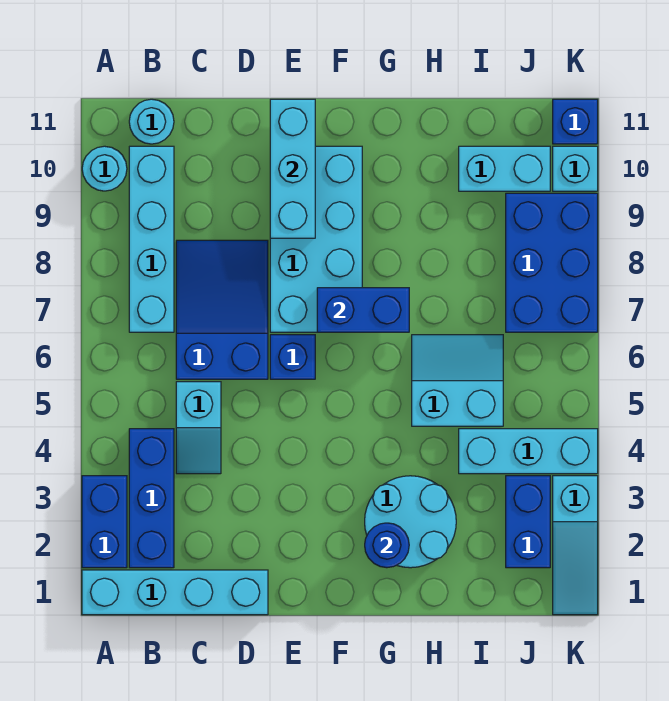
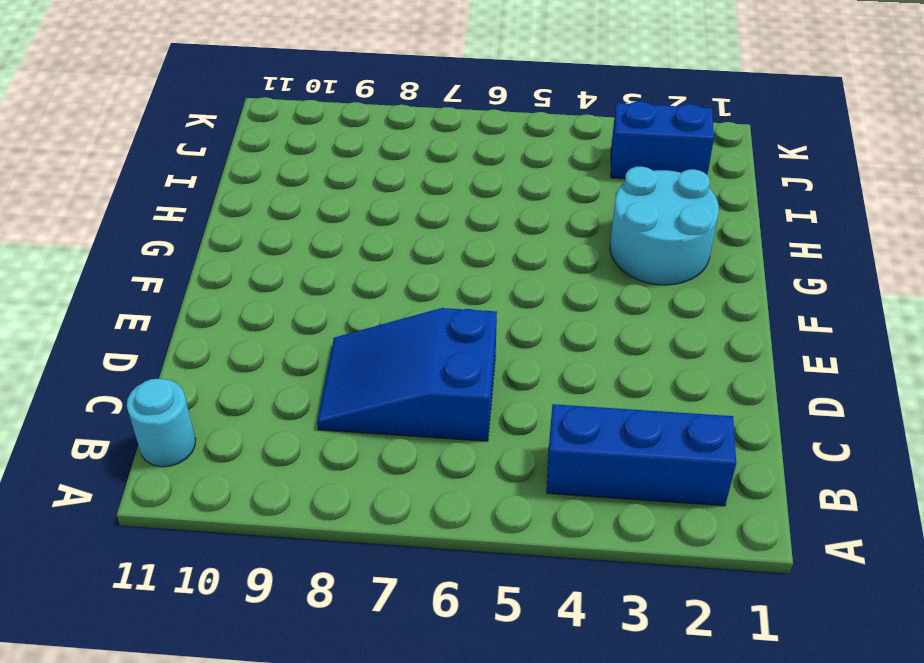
none -> cyan brick A1:D1 level 1
none -> blue brick A2:A3 level 1
none -> cyan round brick A10 level 1

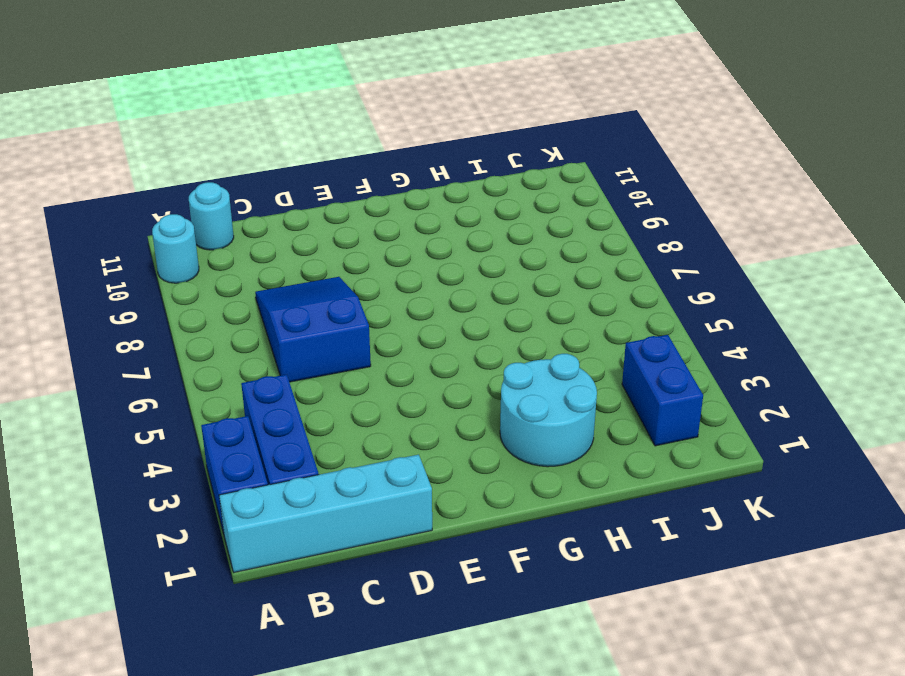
none -> cyan brick B7:B10 level 1
none -> cyan slope C4:C5 level 1 top 5
none -> blue brick E6 level 1

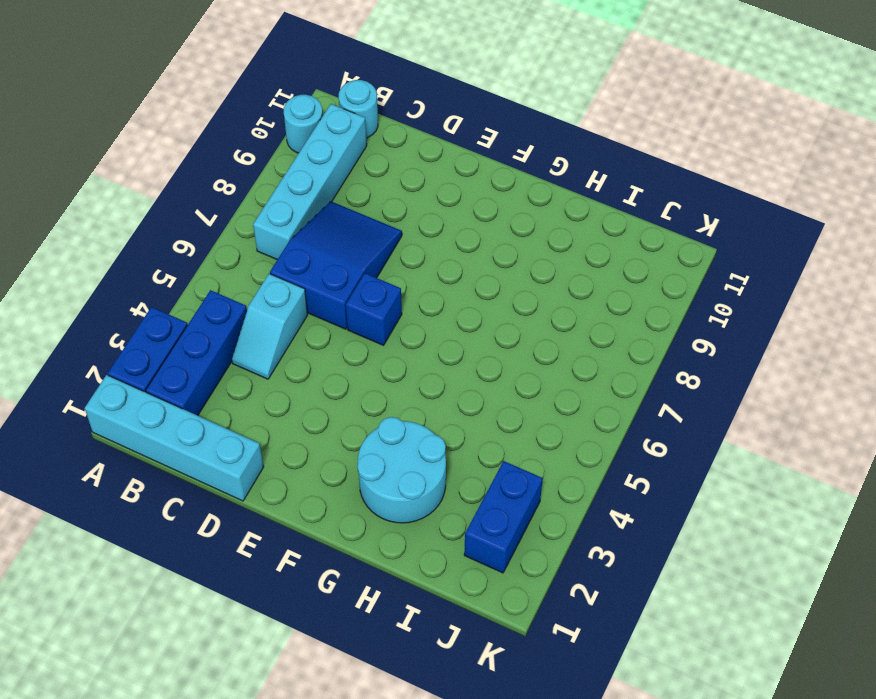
none -> cyan brick E7:F10 level 1
none -> cyan slope H5:I6 level 1 top 5
none -> cyan brick I4:K4 level 1

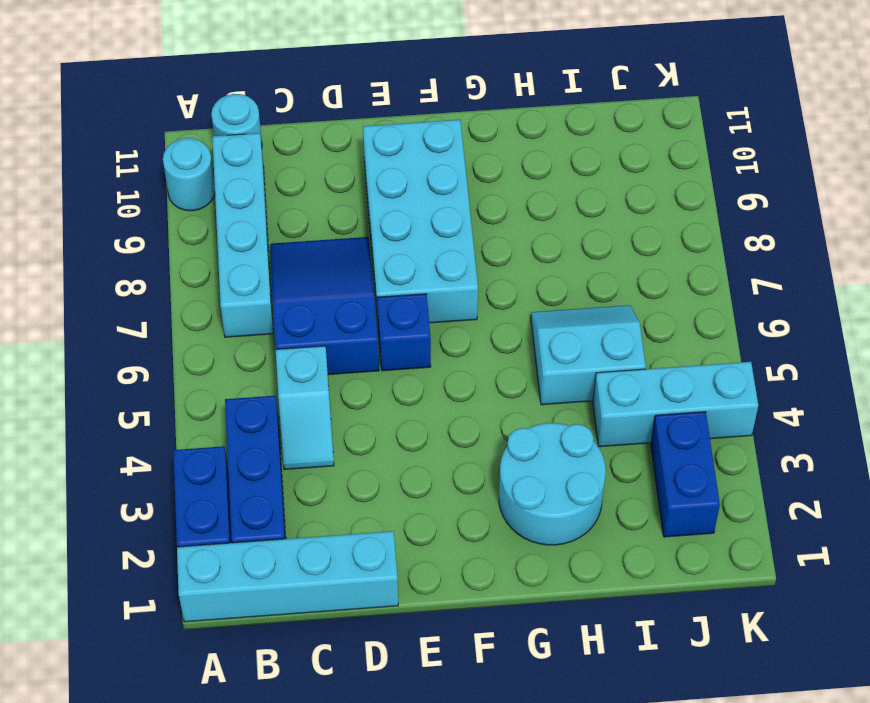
none -> cyan brick I10:J10 level 1
none -> blue brick J7:K9 level 1
none -> cyan slope K1:K3 level 1 top 3

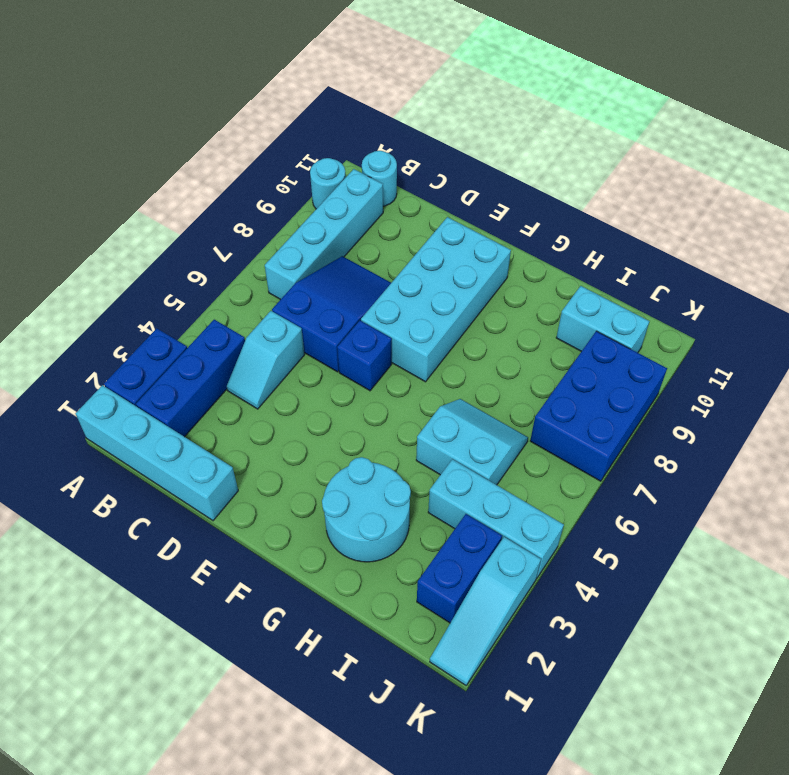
none -> cyan brick K10 level 1
none -> blue brick K11 level 1
none -> cyan brick E9:E11 level 2

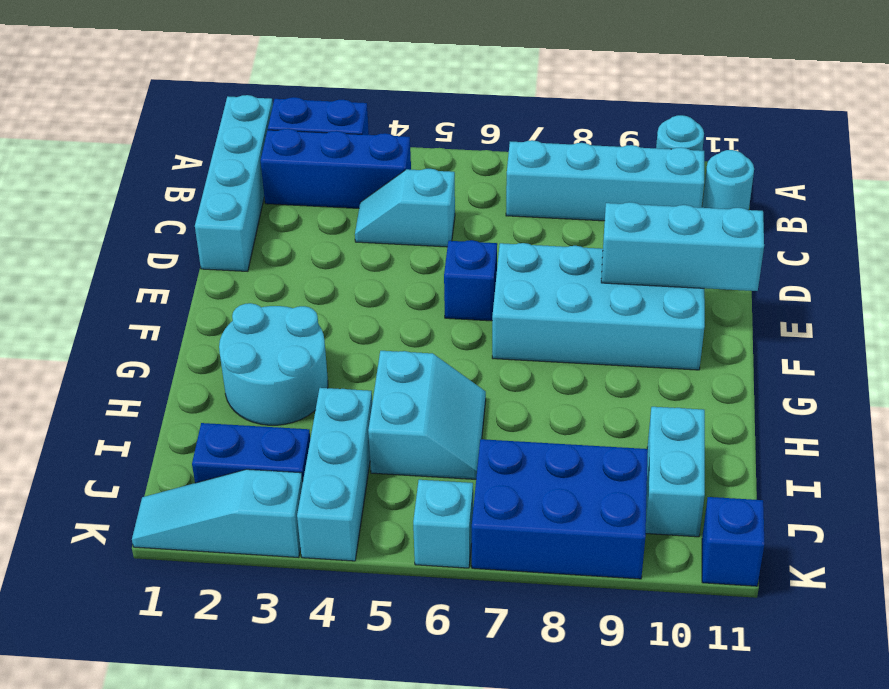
cyan brick K6 level 1 -> cyan brick K10 level 1
none -> blue slope C6:D8 level 1 top 6
none -> blue brick F7:G7 level 2
none -> blue round brick G2 level 2

